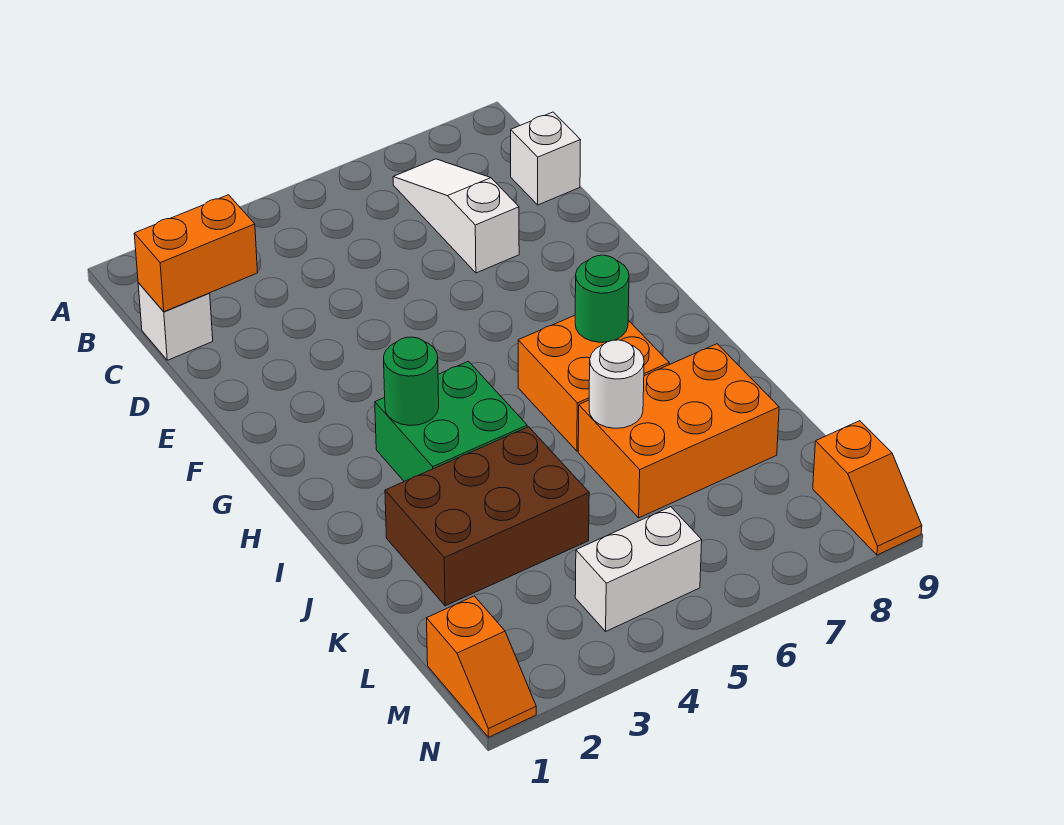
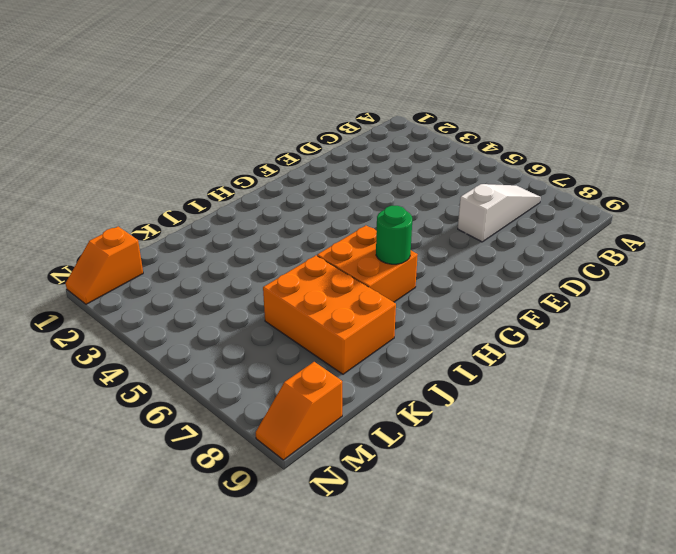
none -> white brick C1 level 1
none -> white brick C9 level 1
none -> green brick H3:I4 level 1

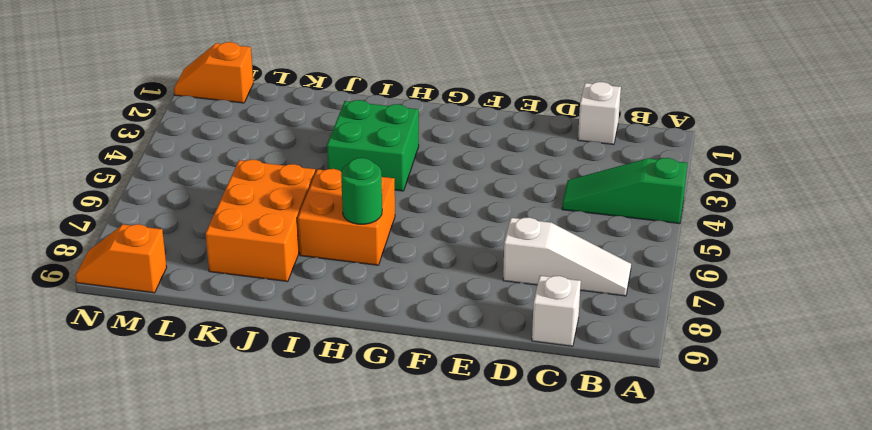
green slope A4:C4 level 1 top A -> none
none -> brown brick J2:K4 level 1
none -> white brick M4:M5 level 1
none -> orange brick C1:C2 level 2

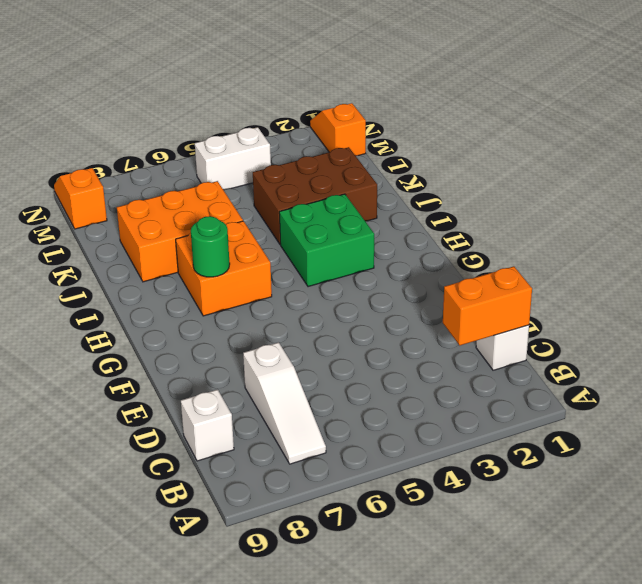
none -> green round brick H3 level 2
none -> white round brick J6 level 2

